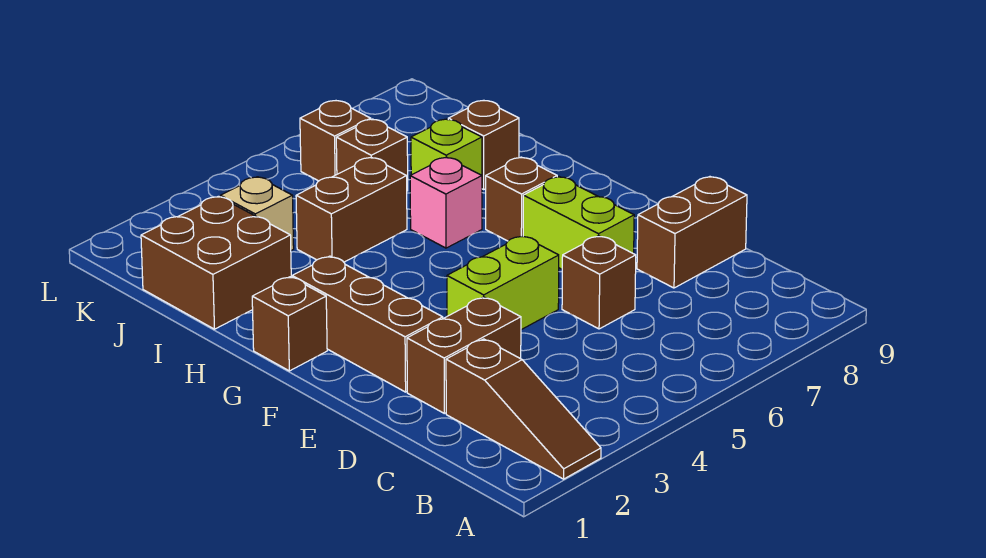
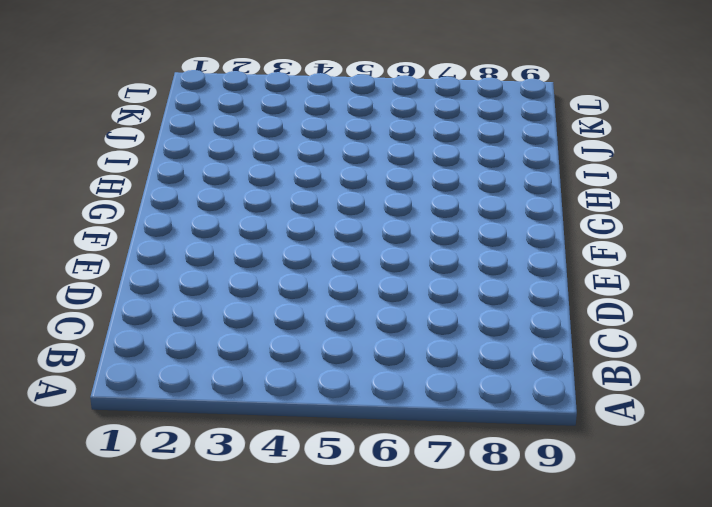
none -> brown slope A2:C2 level 1 top C
none -> brown brick D2:D3 level 1
none -> brown brick D6 level 1

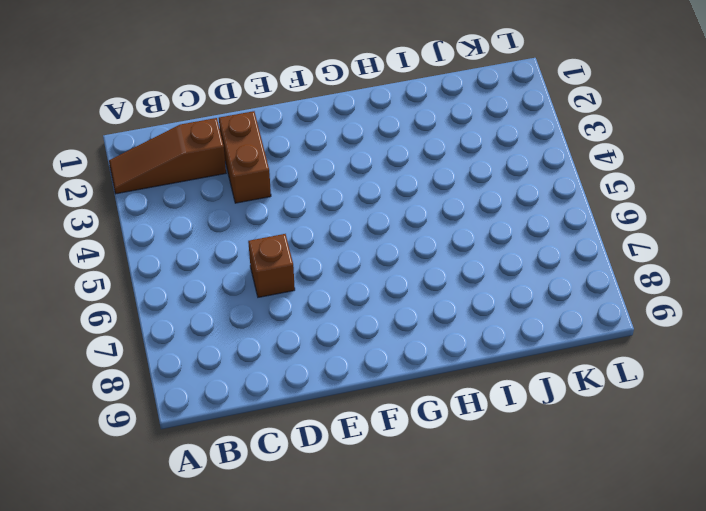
none -> brown brick D8:D9 level 1
none -> brown brick E2:G2 level 1
none -> lime brick E4:E5 level 1

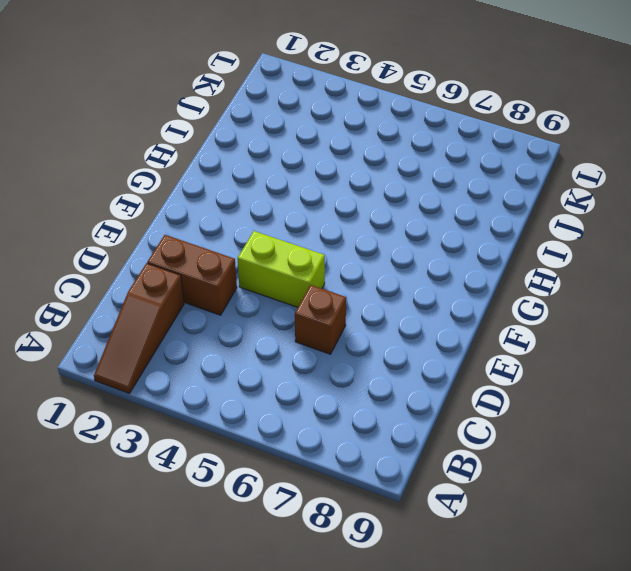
none -> brown brick D8:D9 level 1
none -> brown brick E2:G2 level 1
none -> lime brick E7:F7 level 1

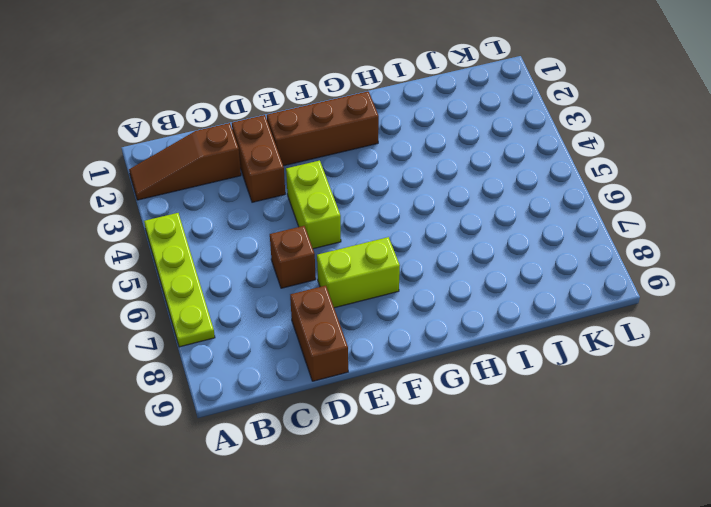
lime plate A4:A7 level 1 -> none
none -> brown brick G1 level 1
none -> brown brick G7 level 1
none -> pink brick H6 level 1

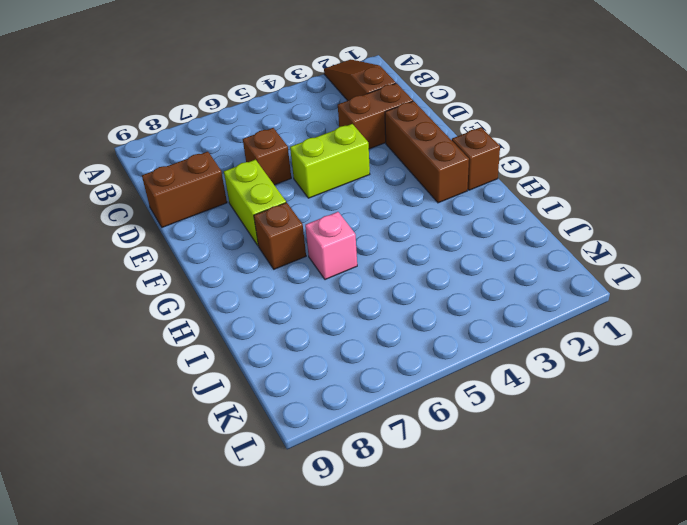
none -> brown brick I1:J2 level 1
none -> brown brick I4:I5 level 1
none -> lime brick I7 level 1

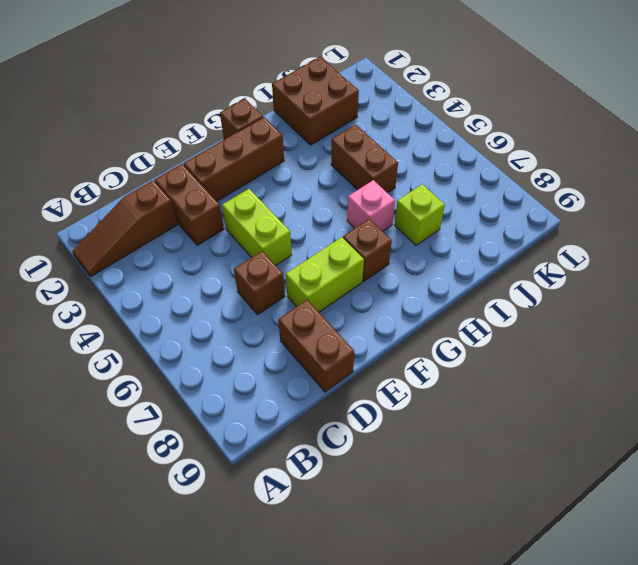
none -> brown brick I8 level 1
none -> tan brick J3 level 1
none -> brown brick J6 level 1

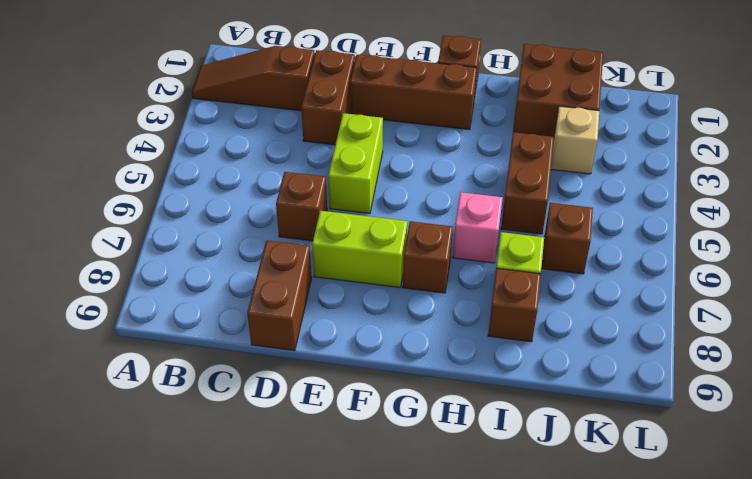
none -> brown brick K6 level 1

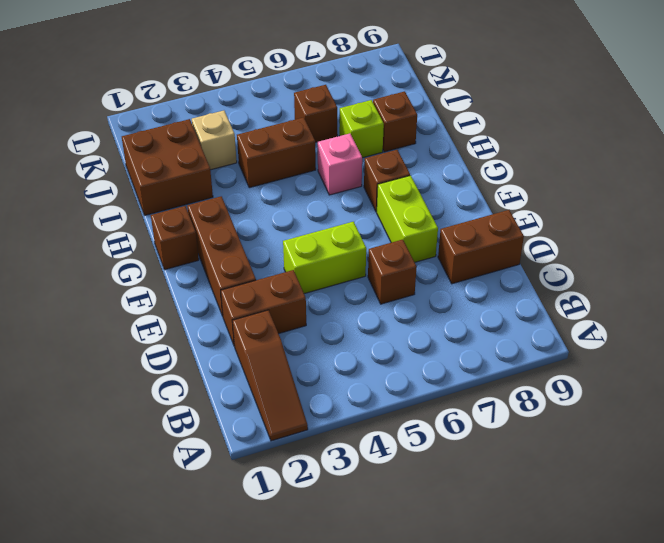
none -> brown brick K6 level 1

